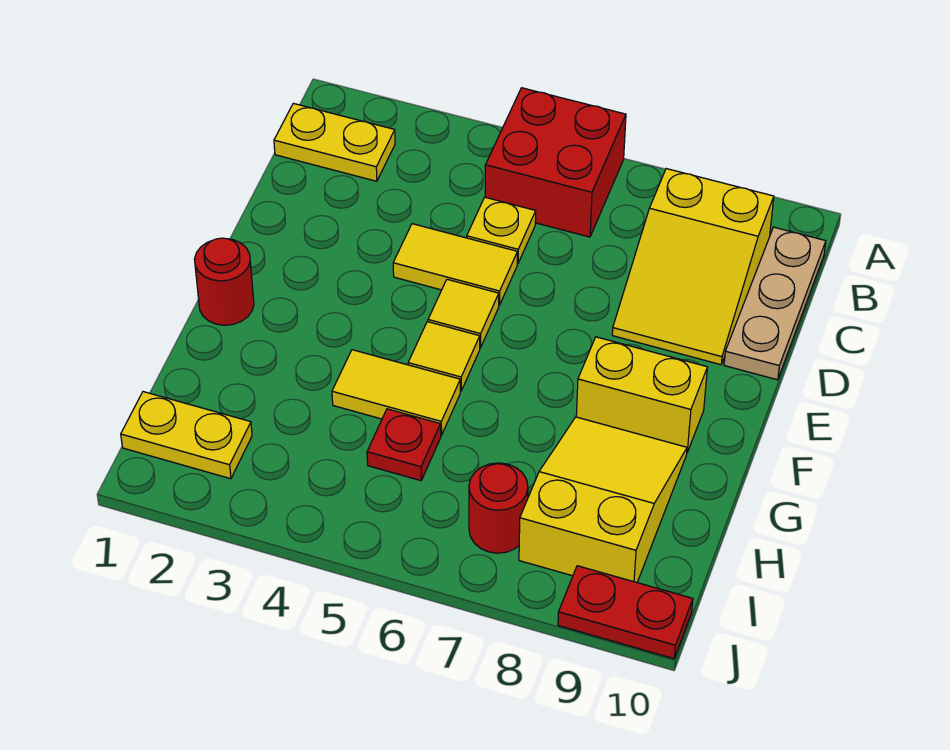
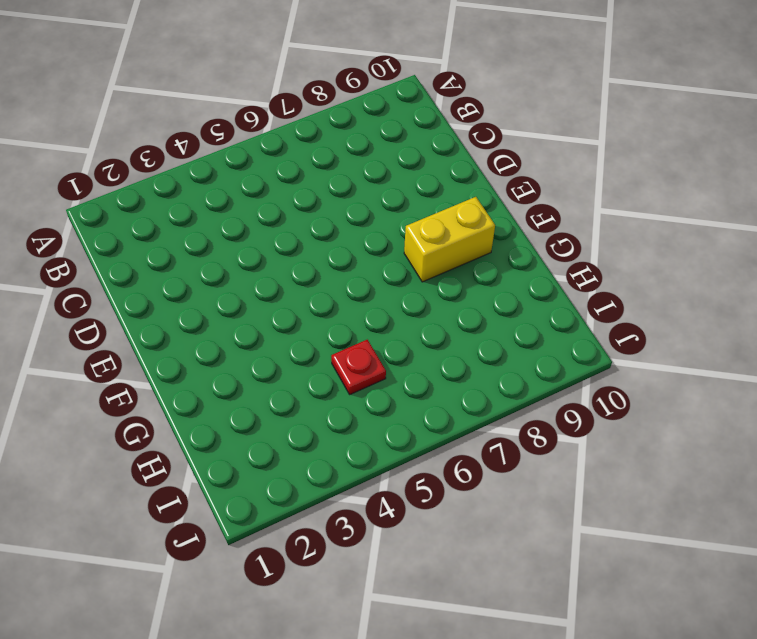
none -> red brick A5:B6 level 1
none -> yellow plate B1:B2 level 1
none -> yellow slope B8:D9 level 1 top B

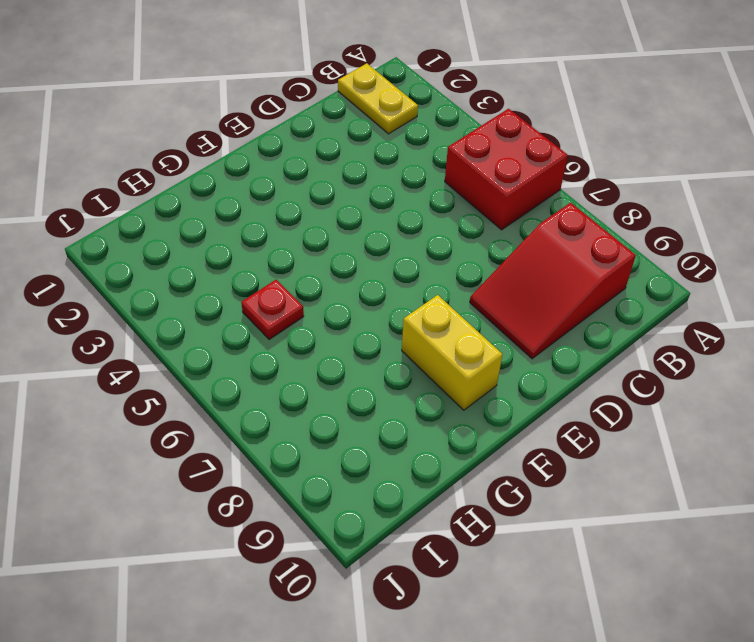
red slope B8:D9 level 1 top B -> yellow slope B8:D9 level 1 top B
none -> tan plate B10:D10 level 1
none -> yellow plate C5 level 1
none -> yellow tile D4:D5 level 1

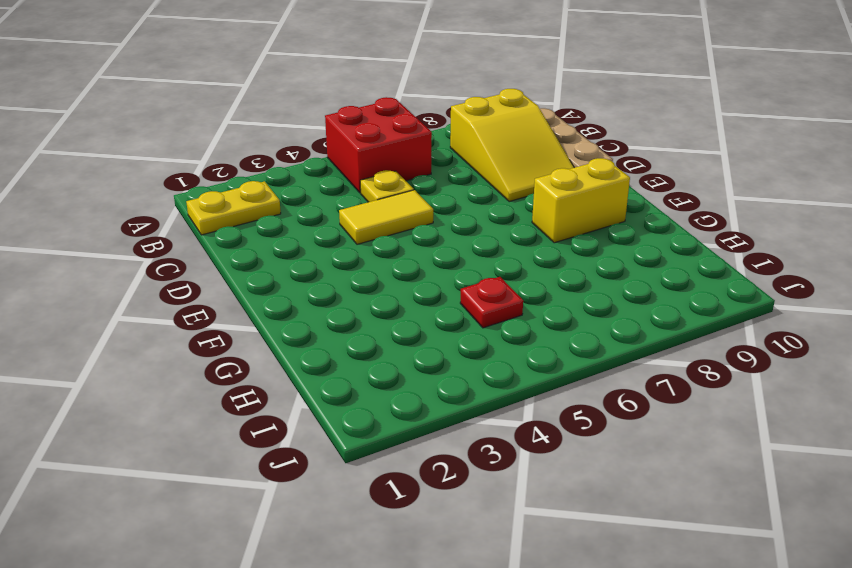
none -> yellow tile E5 level 1
none -> red round brick F1 level 1
none -> yellow tile F5 level 1

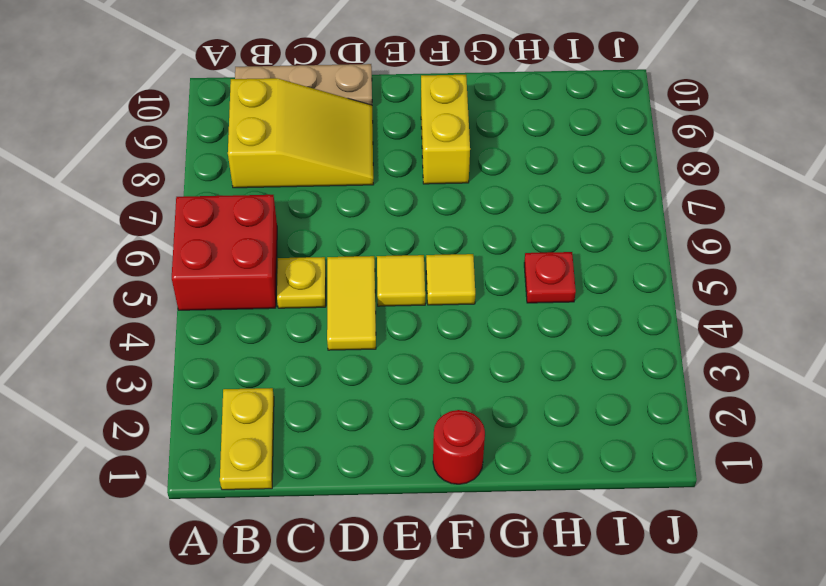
none -> yellow tile G4:G5 level 1
none -> yellow slope G8:I9 level 1 top I
none -> yellow plate I1:I2 level 1

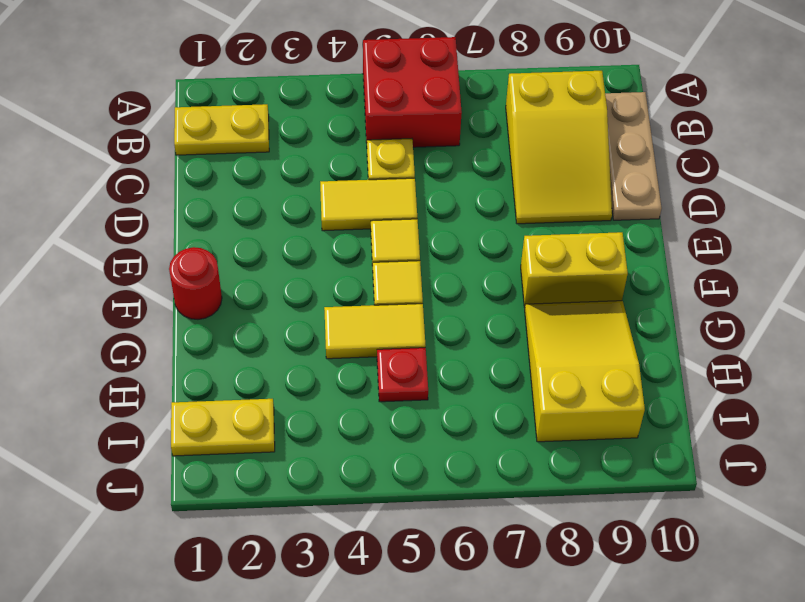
none -> red round brick I7 level 1
none -> red plate J9:J10 level 1

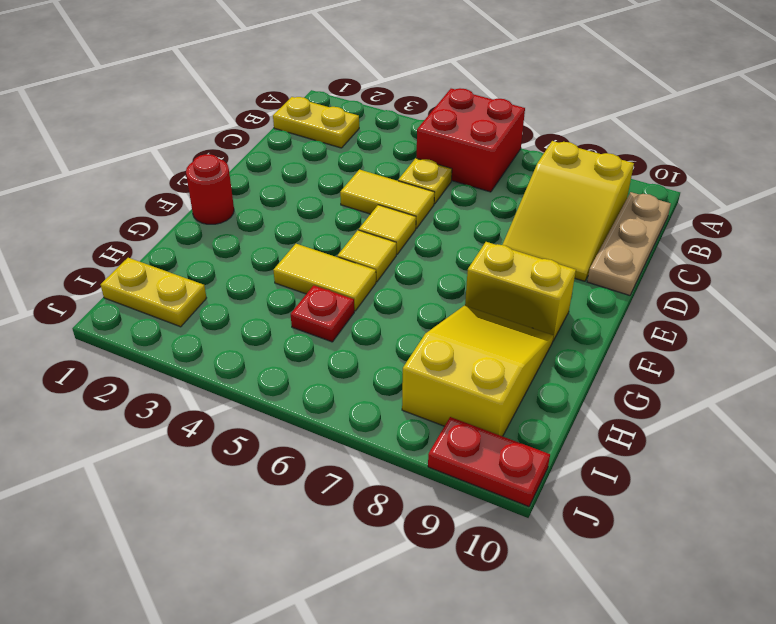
none -> red round brick I7 level 1

